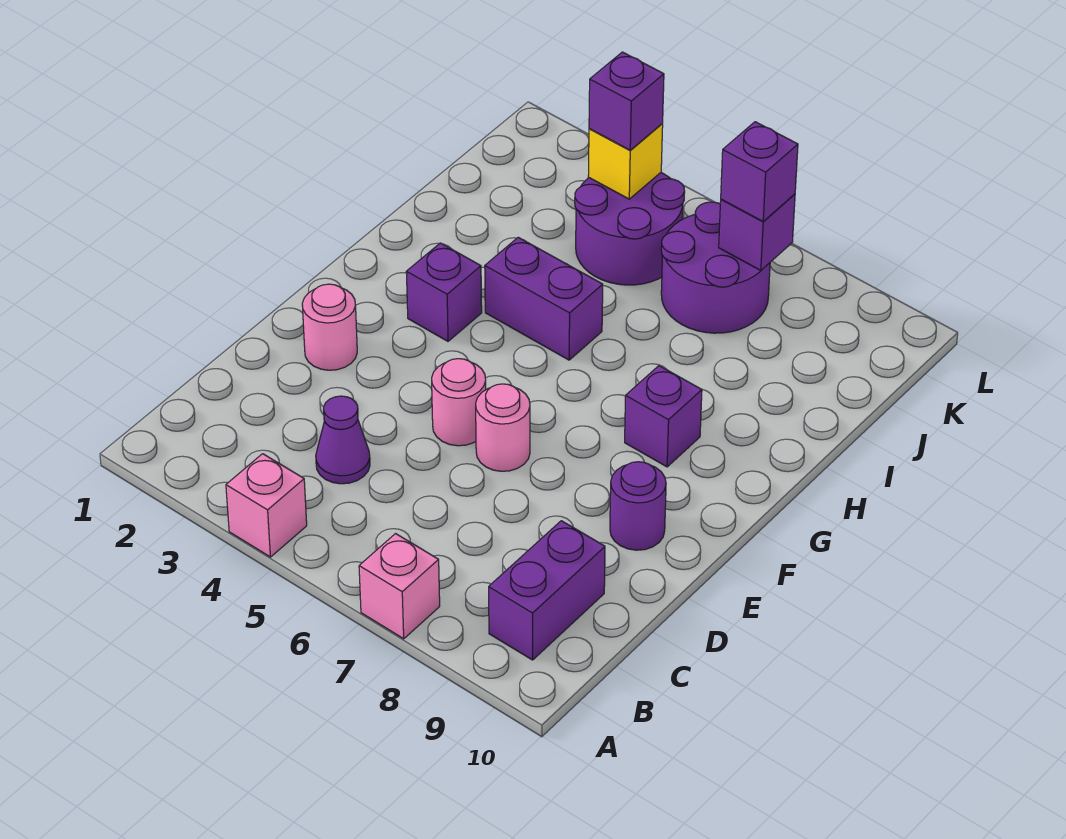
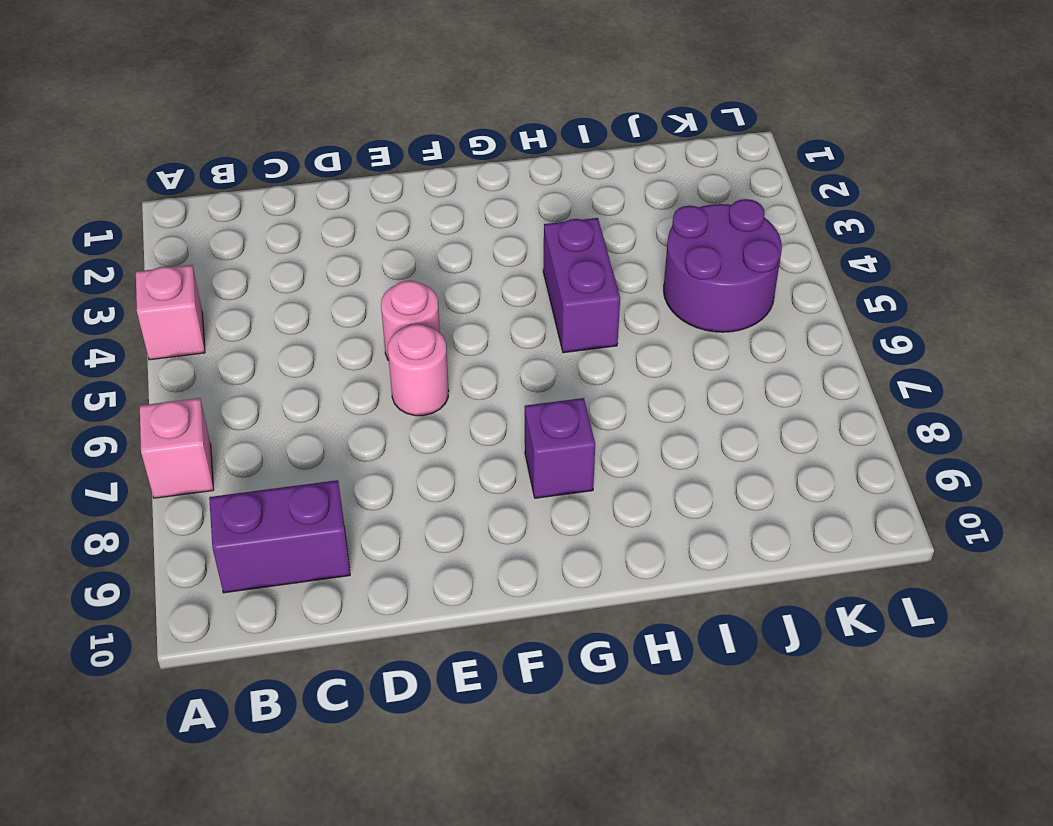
none -> purple cone C4 level 1
none -> pink round brick E2 level 1
none -> purple round brick E9 level 1

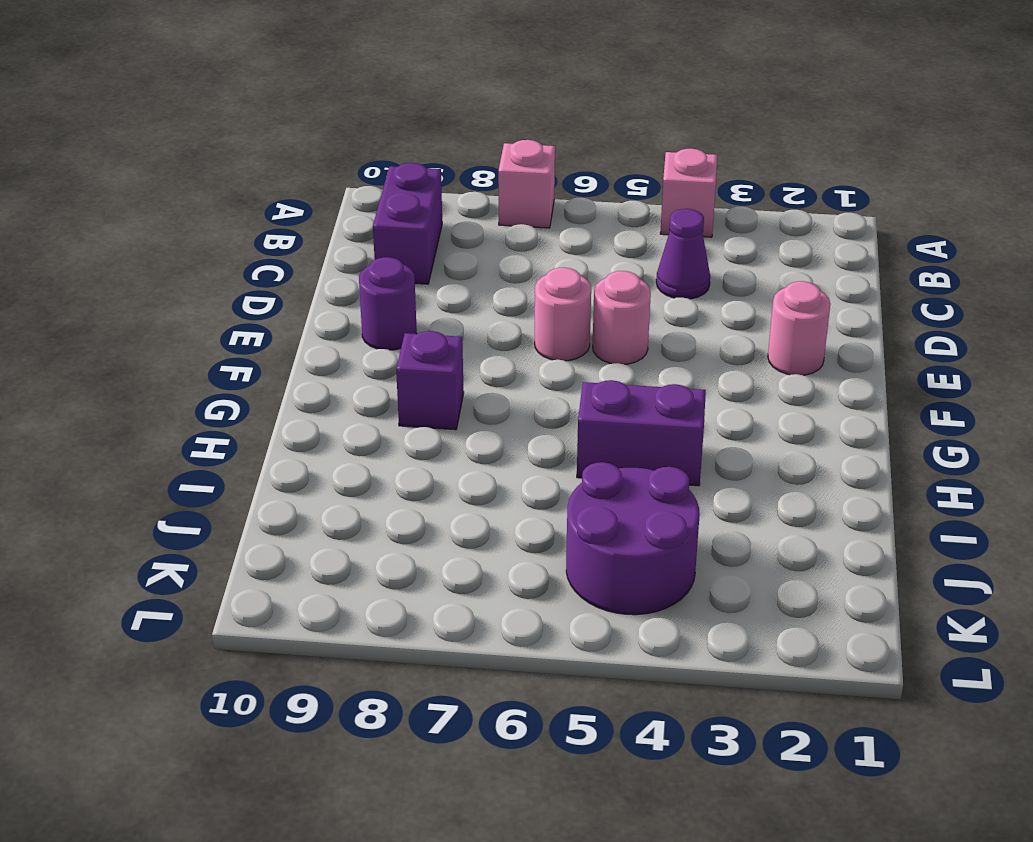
none -> purple brick G3 level 1
none -> purple round brick J6:K7 level 1
none -> yellow brick K4 level 2

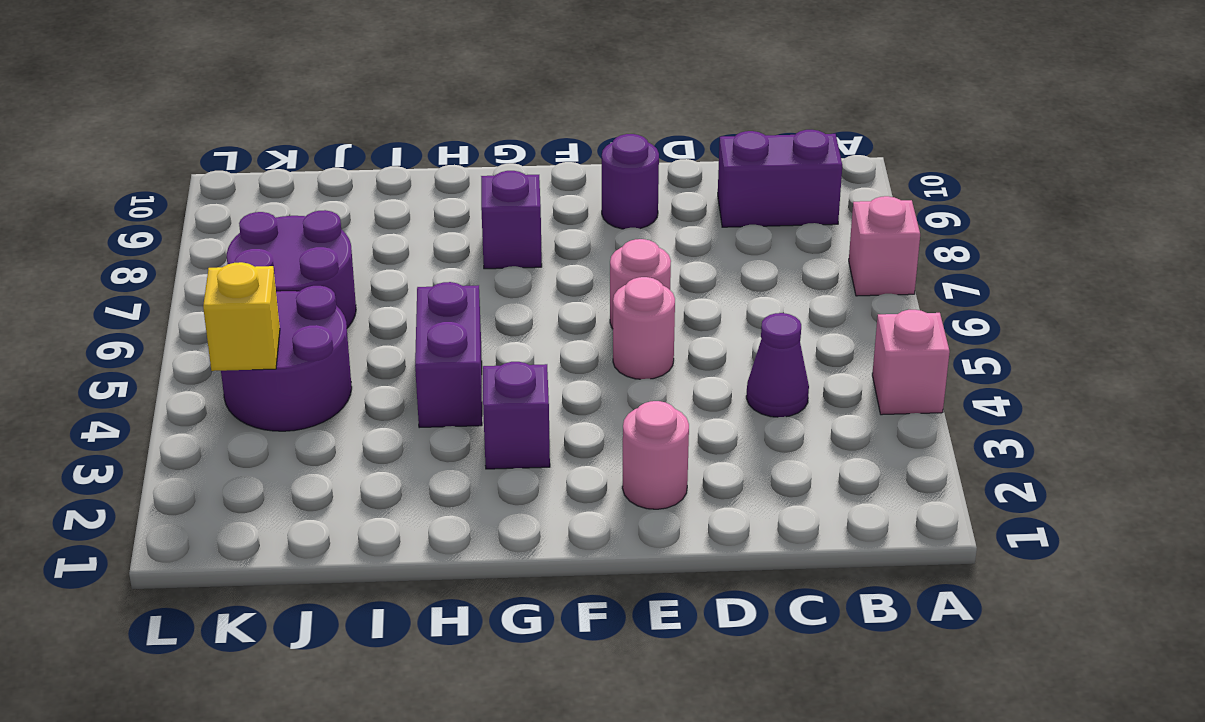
none -> purple brick K7 level 2
none -> purple brick K4 level 3
none -> purple brick K7 level 3

